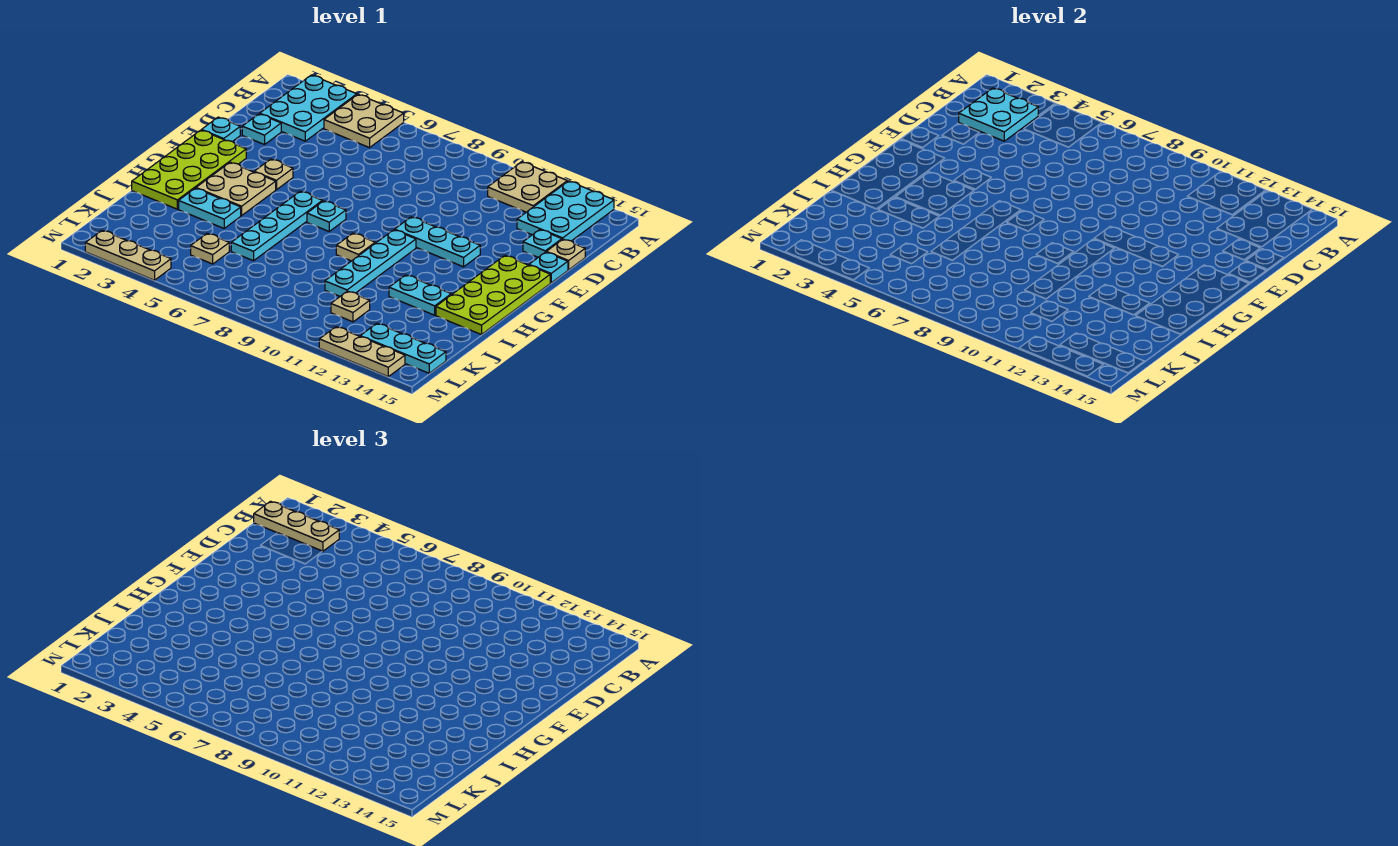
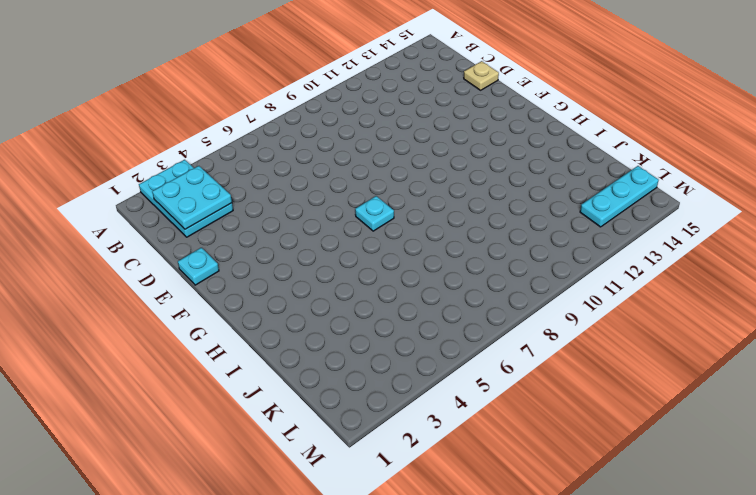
none -> tan plate A4:B5 level 1
none -> tan plate A11:B12 level 1
none -> cyan plate A13:C14 level 1

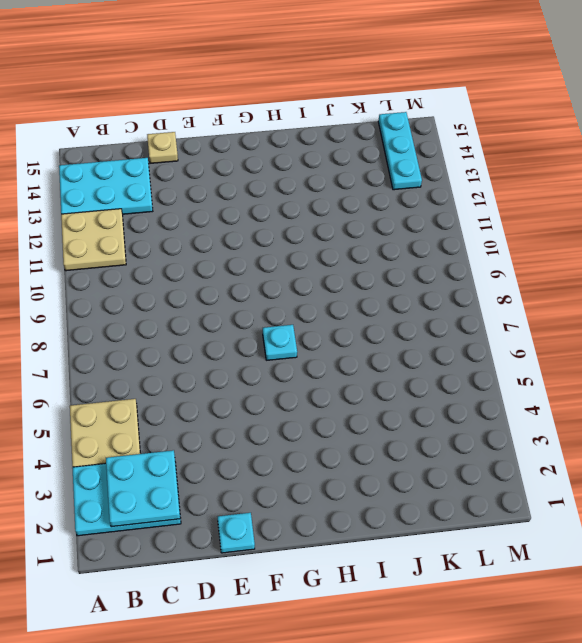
none -> cyan plate D2 level 1
none -> cyan plate D14 level 1
none -> cyan plate E15 level 1

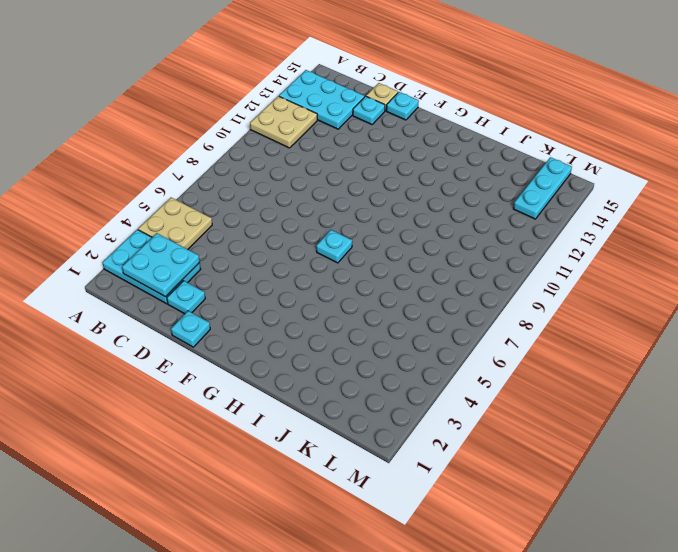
none -> lime plate F1:I2 level 1
none -> tan plate F4 level 1
none -> cyan plate F10:F12 level 1

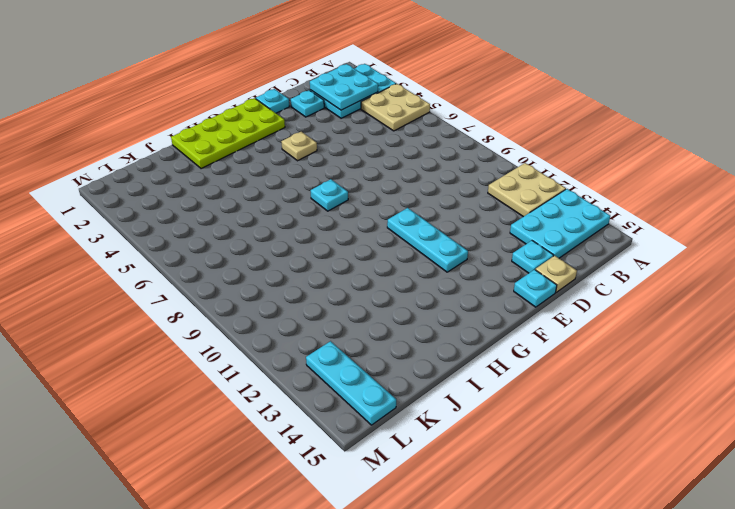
none -> lime plate F14:I15 level 1
none -> tan plate G3:H4 level 1
none -> cyan plate G6:J6 level 1

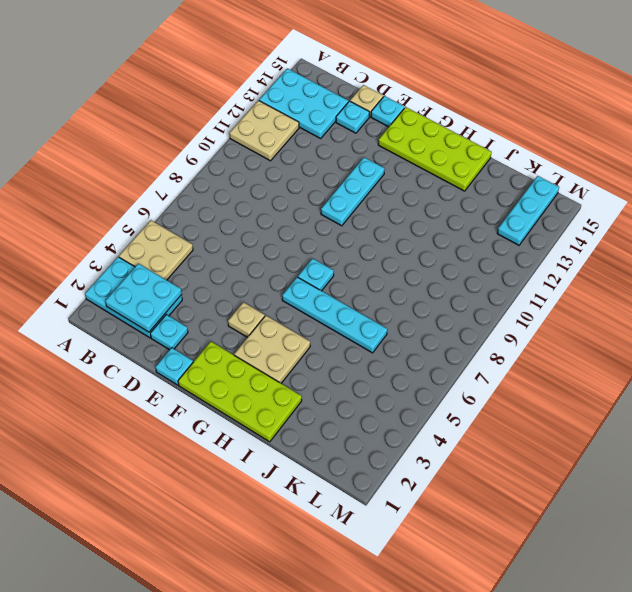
none -> cyan plate G10:J10 level 1
none -> tan plate H9 level 1
none -> cyan plate I3:I4 level 1

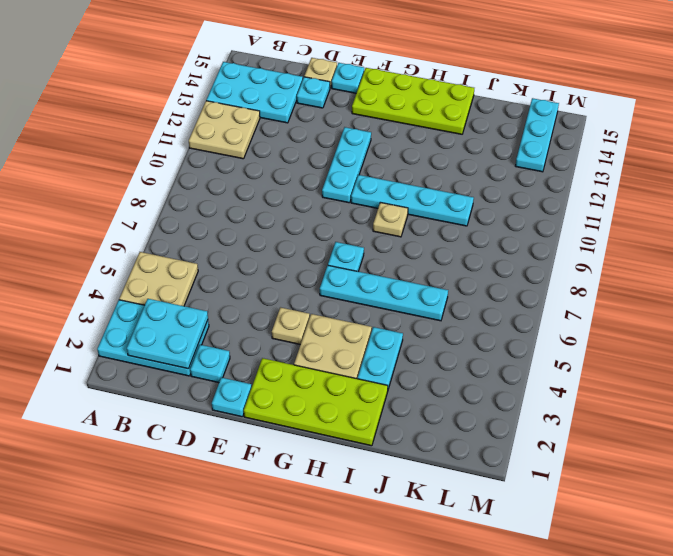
none -> cyan plate I12:I13 level 1
none -> tan plate K5 level 1
none -> tan plate K11 level 1

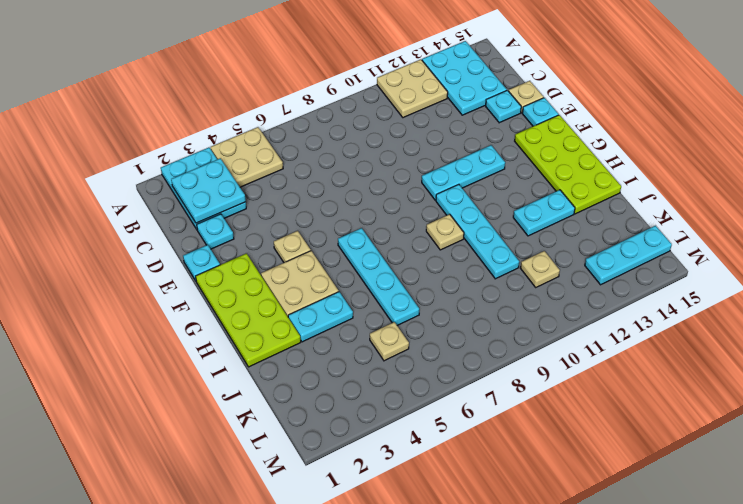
none -> cyan plate G7 level 1
none -> tan plate M2:M4 level 1
none -> tan plate M12:M14 level 1

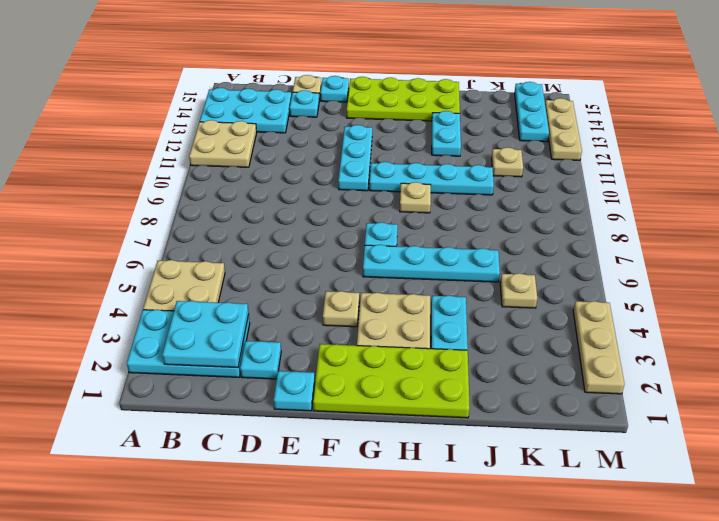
none -> tan plate B1:B3 level 3

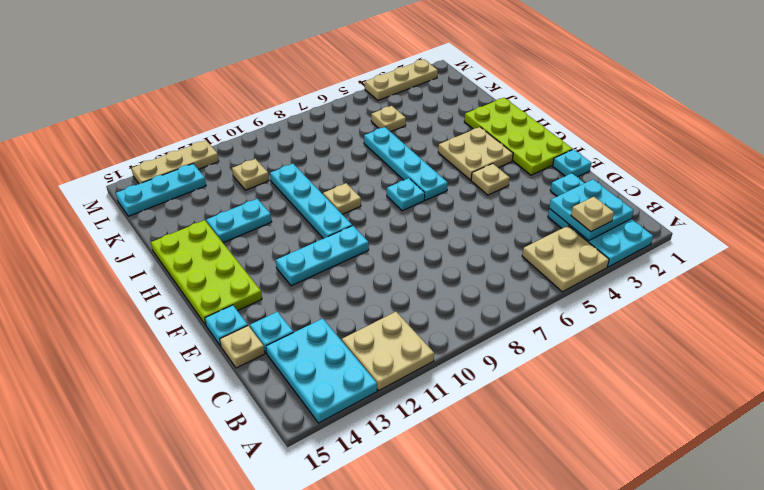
tan plate B3 level 3 -> tan plate B1:B3 level 3
none -> cyan plate I3:I4 level 1

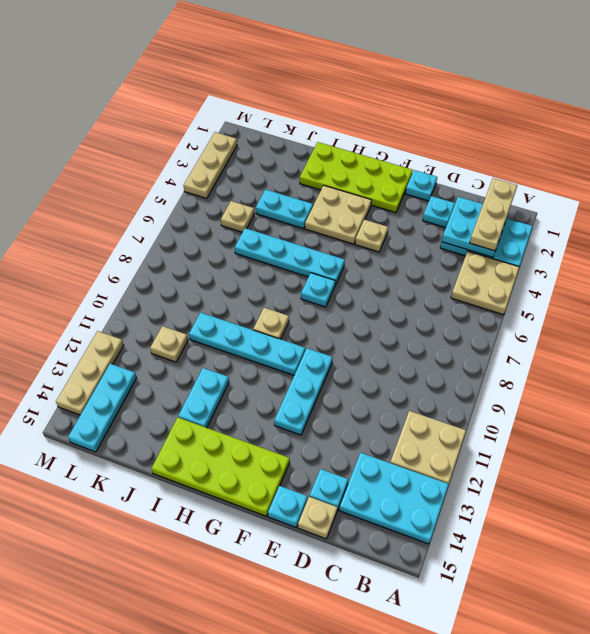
cyan plate I4:J4 level 1 -> cyan plate I3:I4 level 1

